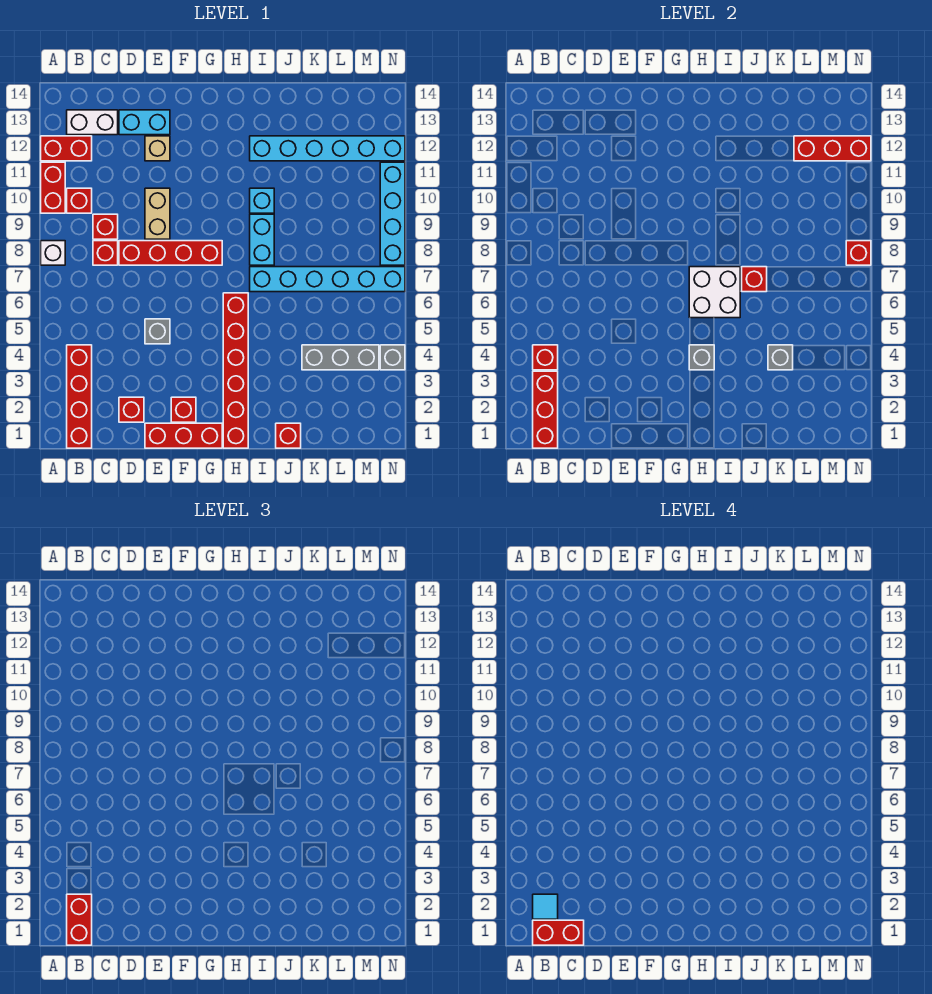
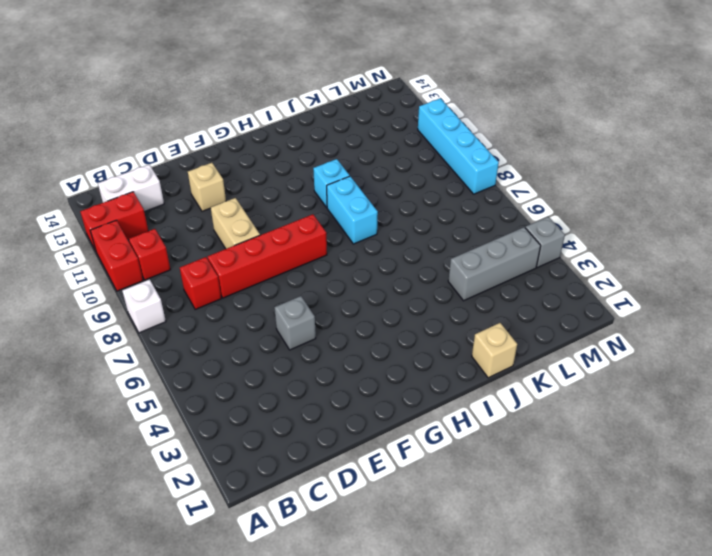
tan brick J1 level 1 -> red brick J1 level 1
none -> red brick B1:B4 level 1
none -> red brick C9 level 1
none -> red brick D2 level 1
none -> cyan brick D13:E13 level 1

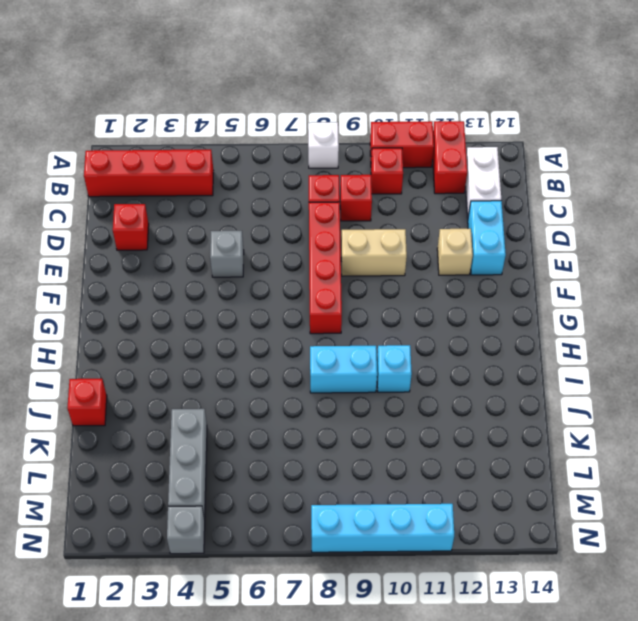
none -> red brick E1:G1 level 1
none -> red brick F2 level 1
none -> red brick H1:H6 level 1
none -> cyan brick I7:N7 level 1

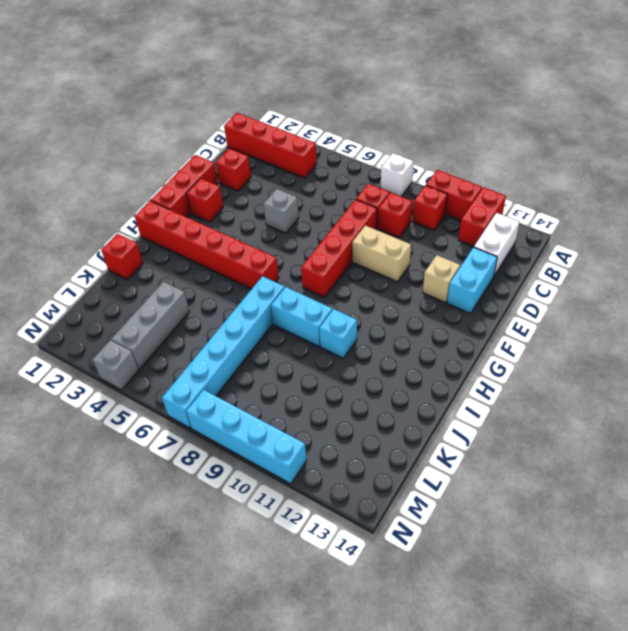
none -> cyan brick I12:N12 level 1
none -> red brick B1:B3 level 2
none -> red brick B4 level 2
none -> grey brick H4 level 2

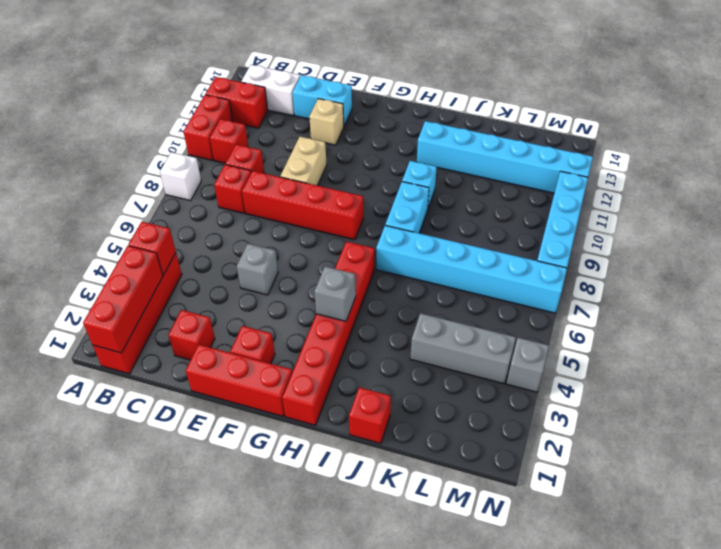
none -> white brick H6:I7 level 2
none -> red brick J7 level 2
none -> grey brick K4 level 2
none -> red brick L12:N12 level 2

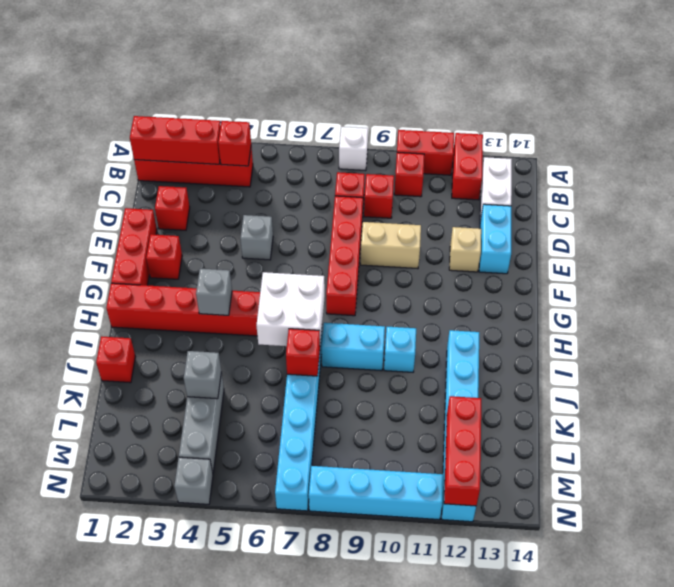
none -> red brick N8 level 2
none -> red brick B1:B2 level 3
none -> red brick B1:C1 level 4
none -> cyan tile B2 level 4

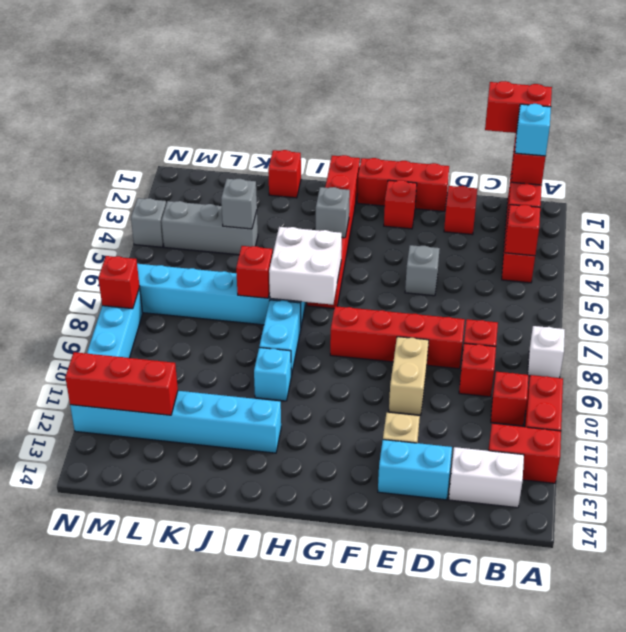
cyan brick B2 level 4 -> cyan tile B2 level 4

